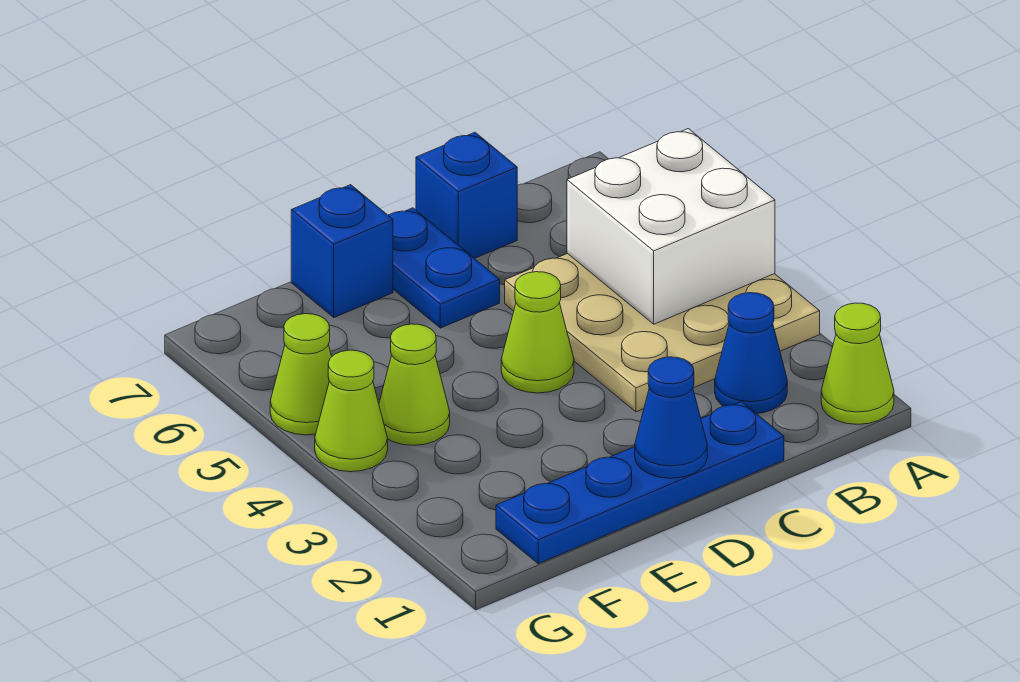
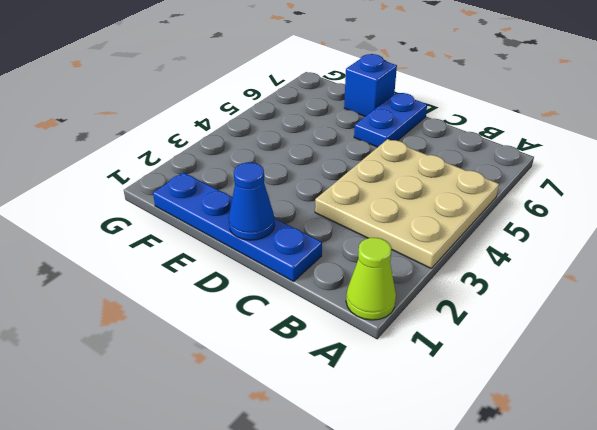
none -> blue cone B2 level 1
none -> blue brick C7 level 1
none -> lime cone D4 level 1

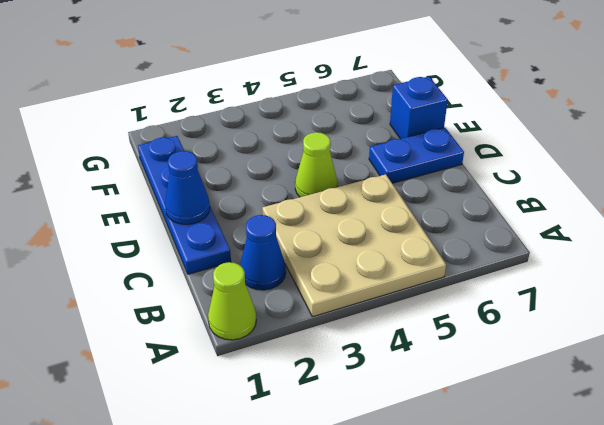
none -> blue brick C7 level 1
none -> lime cone F4 level 1
none -> lime cone G4 level 1

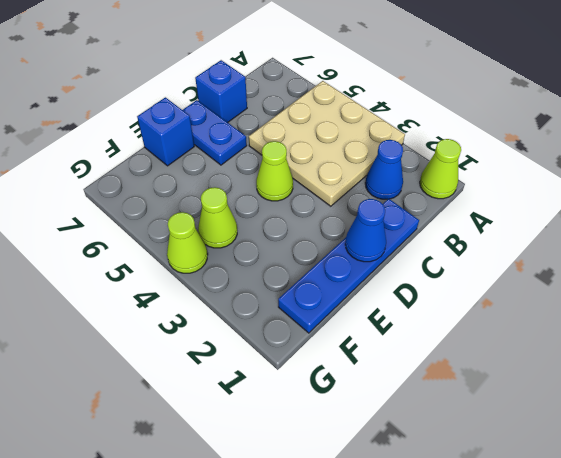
none -> lime cone G5 level 1
none -> white brick A4:B5 level 2

